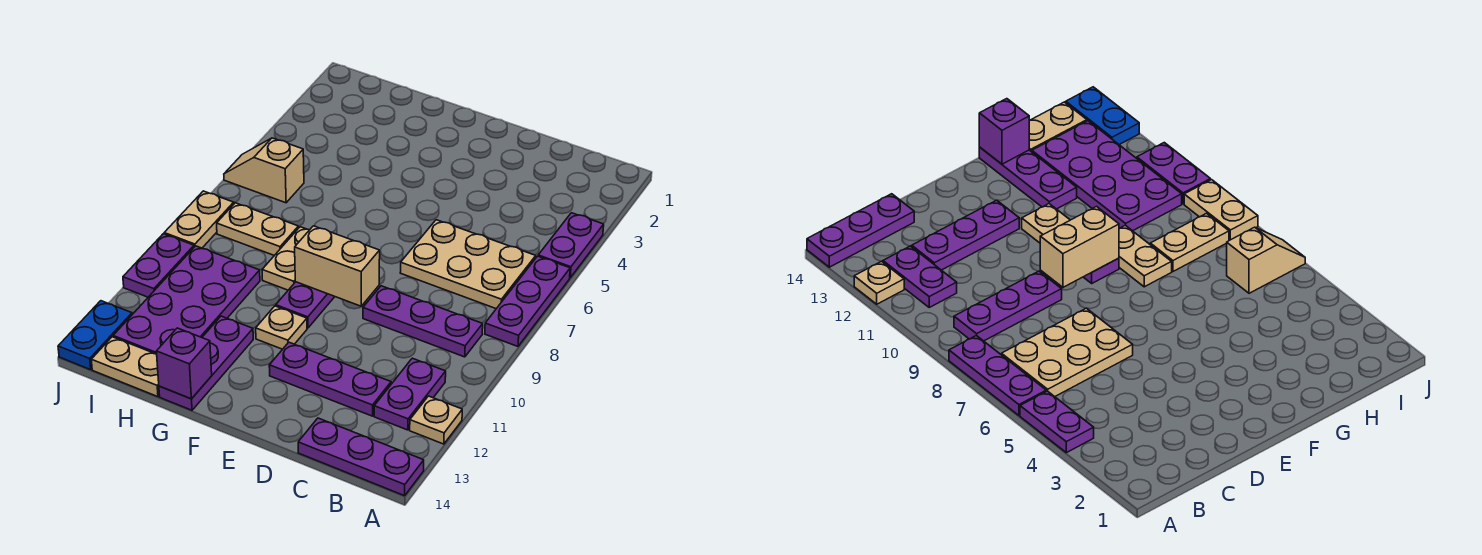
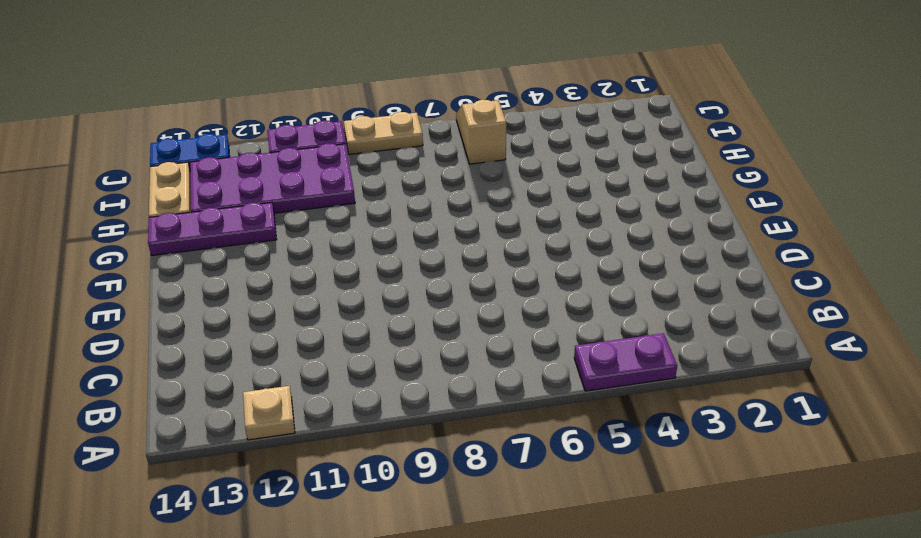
none -> purple plate A6:A8 level 1
none -> purple plate A14:C14 level 1
none -> tan plate B6:D7 level 1

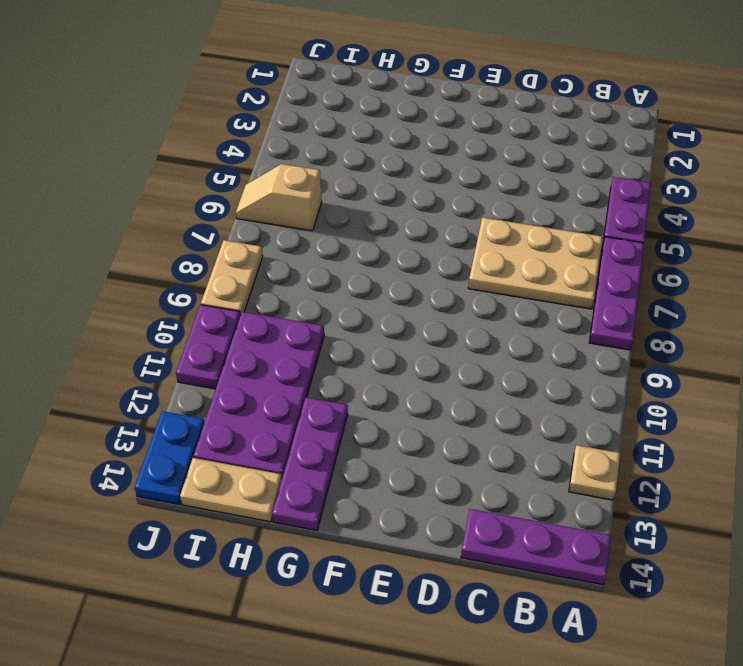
none -> purple plate B9:D9 level 1
none -> purple plate B11:B12 level 1
none -> purple plate C12:E12 level 1

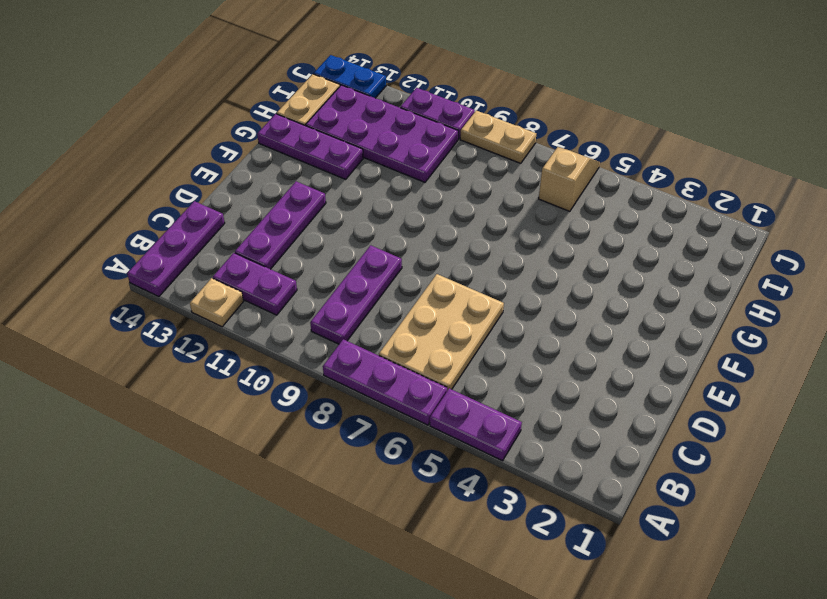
none -> purple plate F9:F10 level 1
none -> tan plate F11 level 1
none -> tan plate G8:G9 level 1

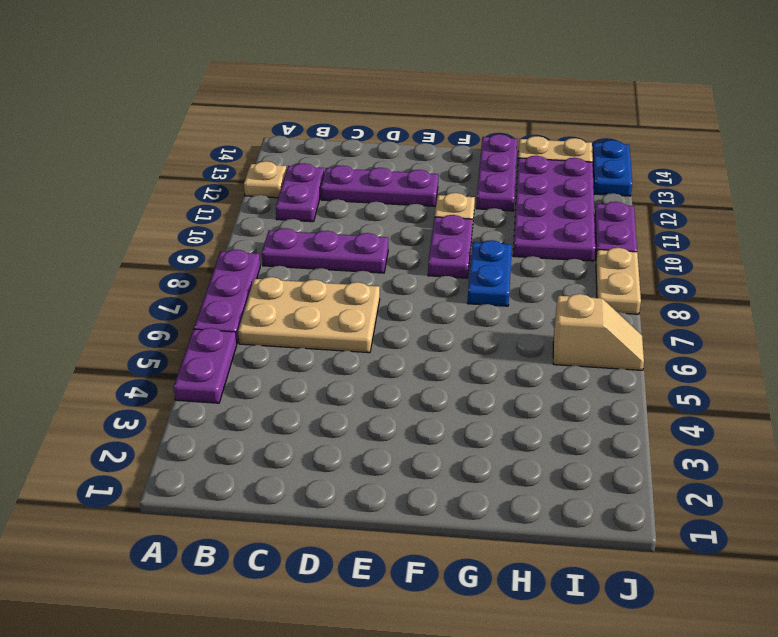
blue plate G8:G9 level 1 -> tan plate G8:G9 level 1
none -> purple plate A14:C14 level 1
none -> tan plate H8:I8 level 1
none -> tan brick E9:F9 level 2

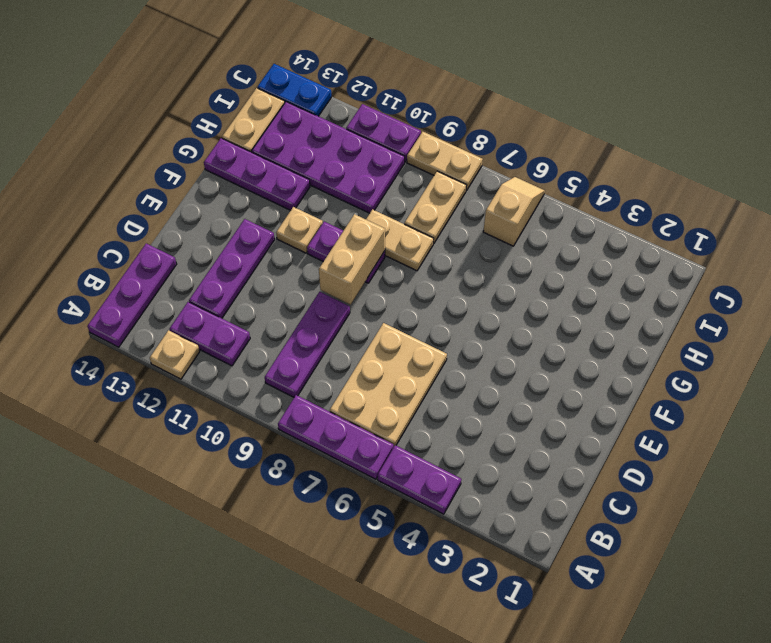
none -> purple brick G14 level 2

